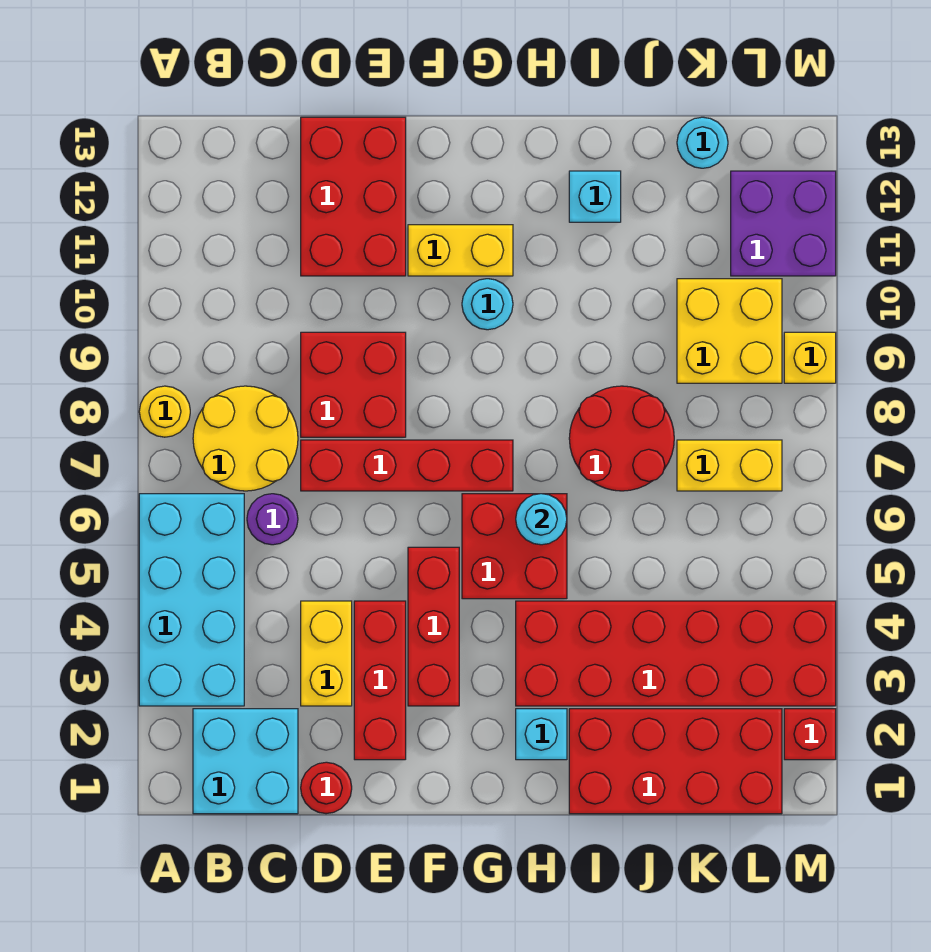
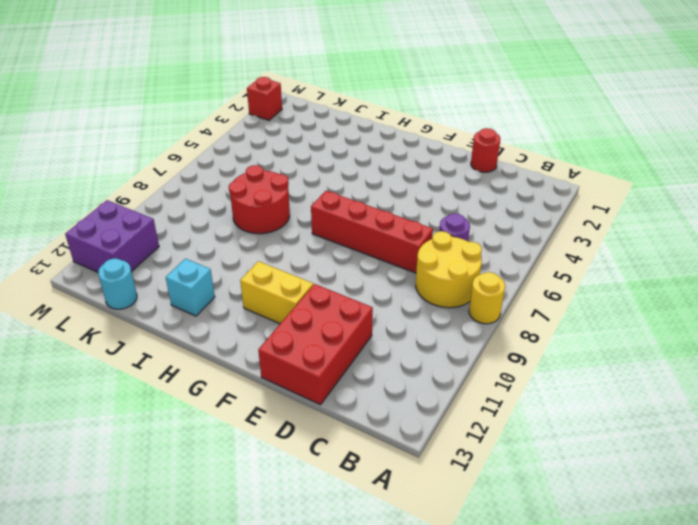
none -> cyan brick A3:B6 level 1
none -> cyan brick B1:C2 level 1
none -> yellow brick D3:D4 level 1

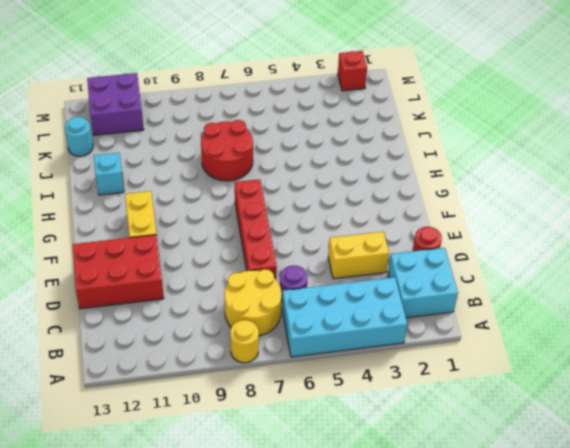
none -> red brick D8:E9 level 1
none -> red brick E2:E4 level 1
none -> red brick F3:F5 level 1

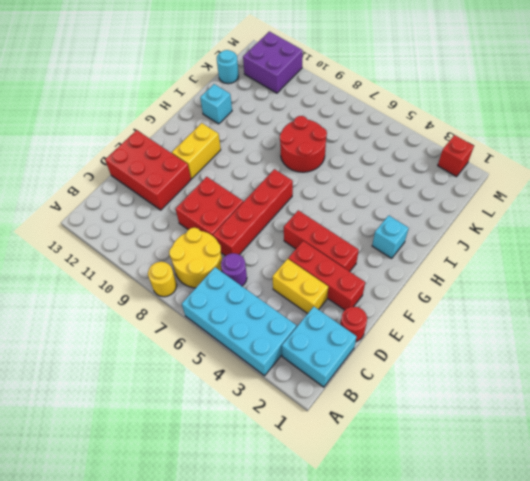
none -> red brick G5:H6 level 1
none -> cyan round brick G10 level 1
none -> red brick H3:M4 level 1

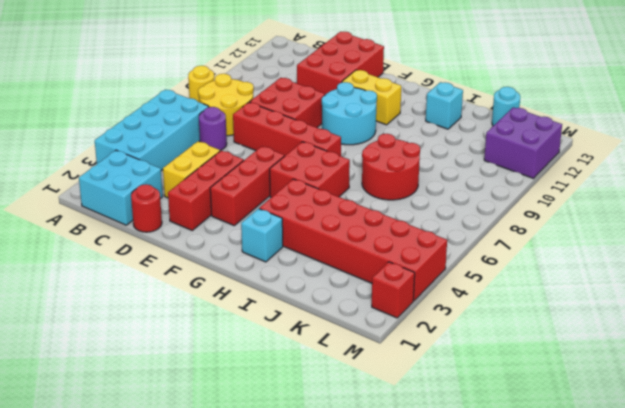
cyan round brick F9:G10 level 1 -> cyan round brick G10 level 1
none -> red brick I1:L2 level 1
none -> yellow brick K7:L7 level 1
none -> yellow brick K9:L10 level 1

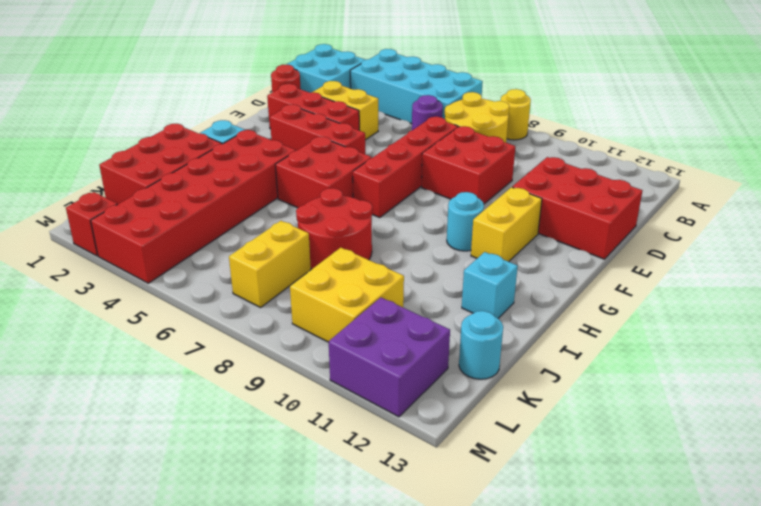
red brick I1:K2 level 1 -> red brick I1:L2 level 1
none -> yellow brick M9 level 1
none -> cyan round brick H6 level 2

